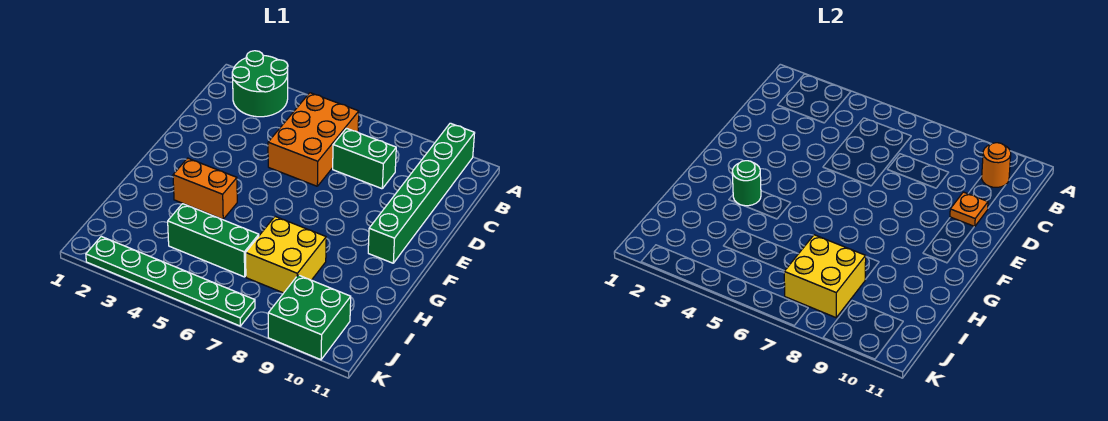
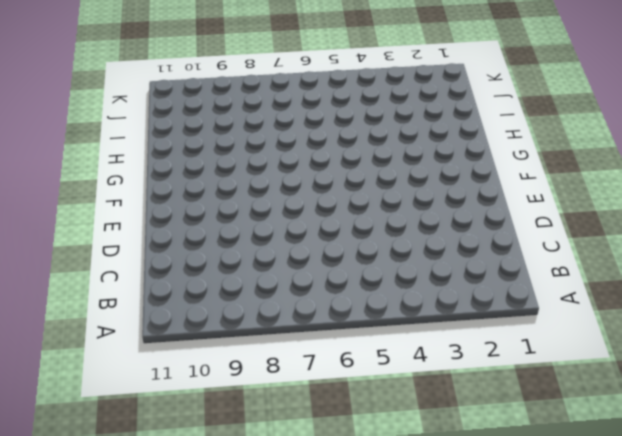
none -> green round brick A2:B3 level 1
none -> green brick A10:F10 level 1
none -> orange brick B5:D6 level 1

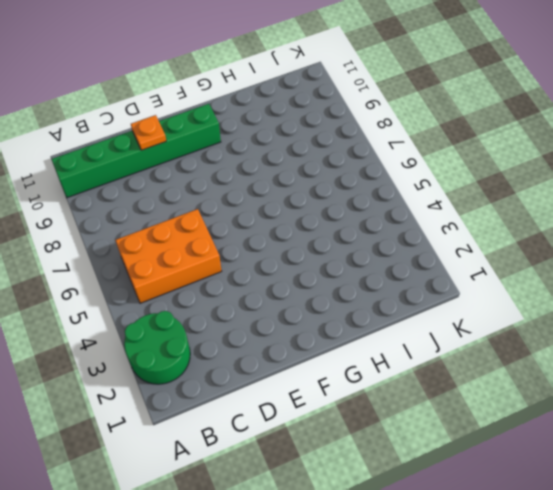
none -> green brick C7:C8 level 1
none -> orange brick G3:G4 level 1
none -> yellow brick H7:I8 level 1

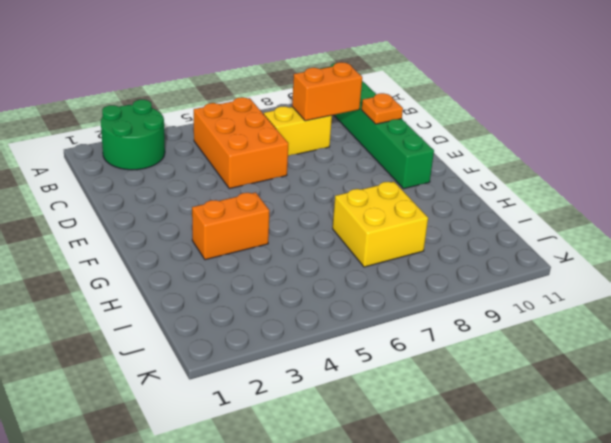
yellow brick C7:C8 level 1 -> green brick C7:C8 level 1
orange brick C8:C9 level 2 -> none
none -> green brick I4:I6 level 1
none -> green brick J9:K10 level 1
none -> green plate K2:K7 level 1

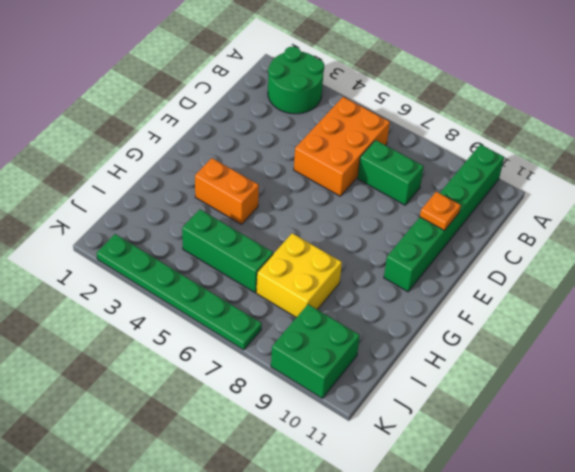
none -> orange round brick B10 level 2
none -> green round brick G3 level 2
none -> yellow brick I7:J8 level 2

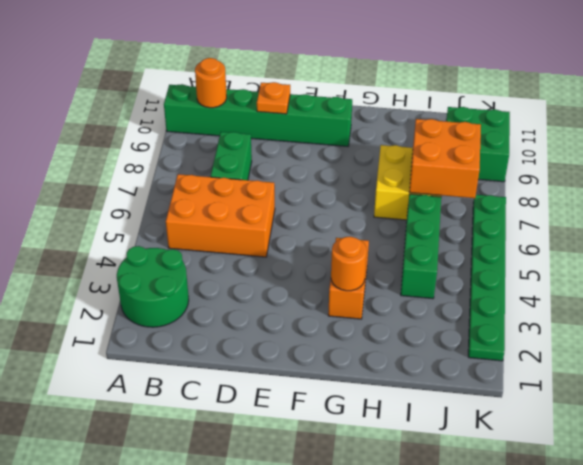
orange round brick G3 level 2 -> green round brick G3 level 2
orange brick I7:J8 level 2 -> yellow brick I7:J8 level 2

